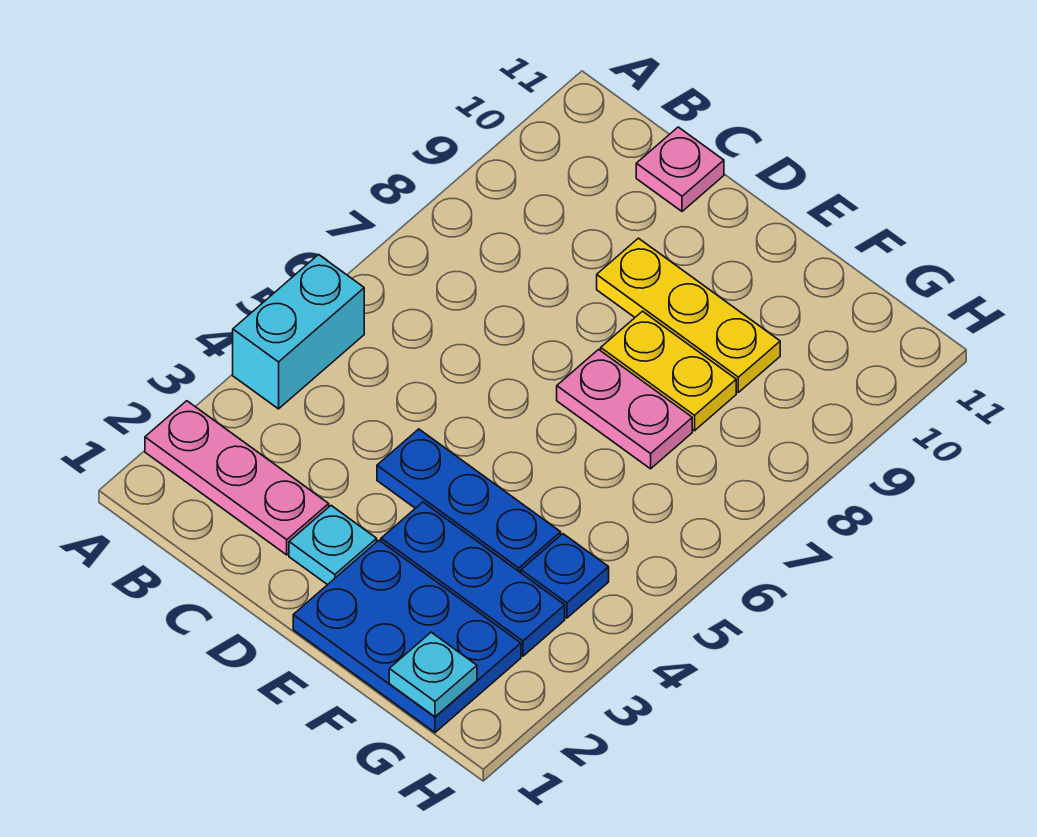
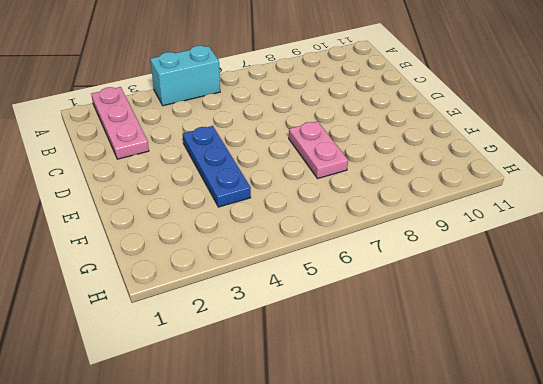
none -> pink plate C11 level 1
none -> cyan plate D2 level 1
none -> yellow plate D9:F9 level 1

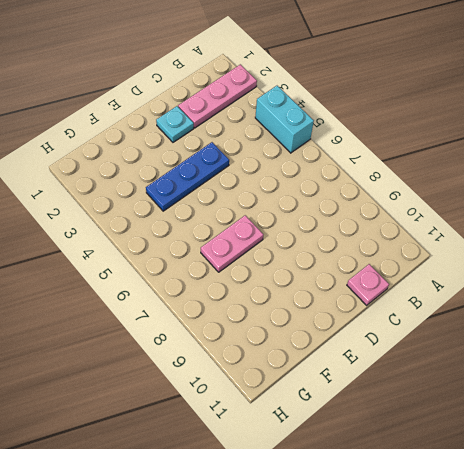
none -> yellow plate D9:F9 level 1
none -> blue plate E1:G2 level 1
none -> blue plate E3:G3 level 1

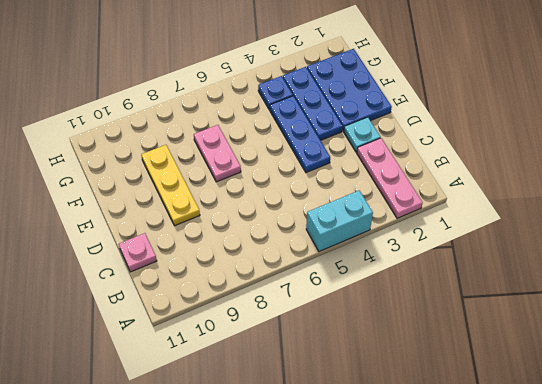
none -> yellow plate E8:F8 level 1
none -> cyan plate G1 level 2

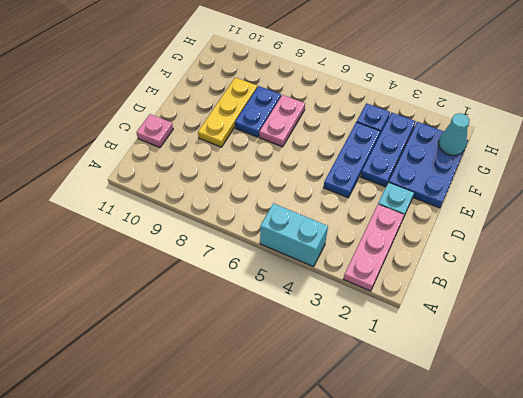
blue plate E8:F8 level 1 -> yellow plate E8:F8 level 1
cyan cone G1 level 2 -> cyan plate G1 level 2

